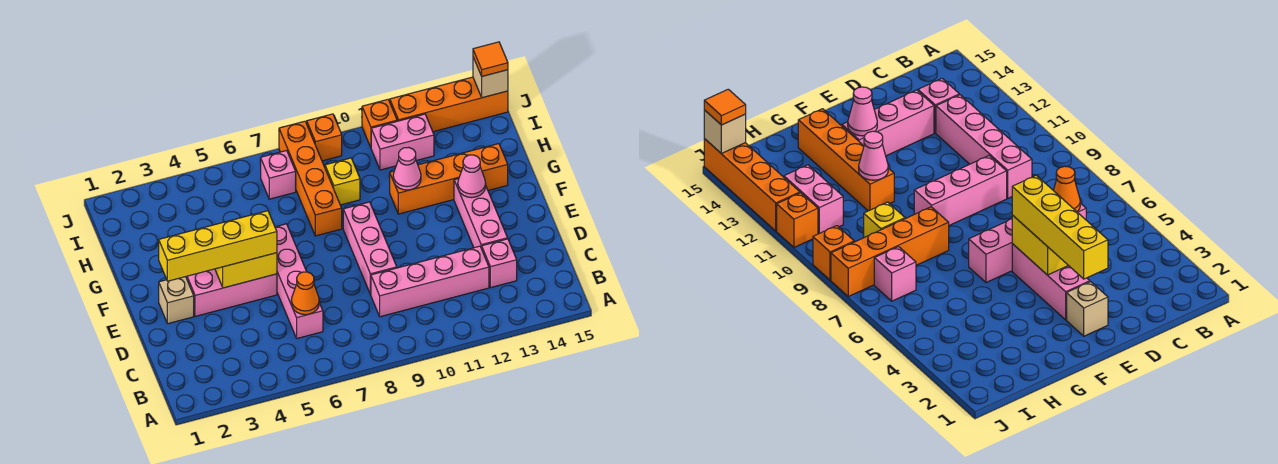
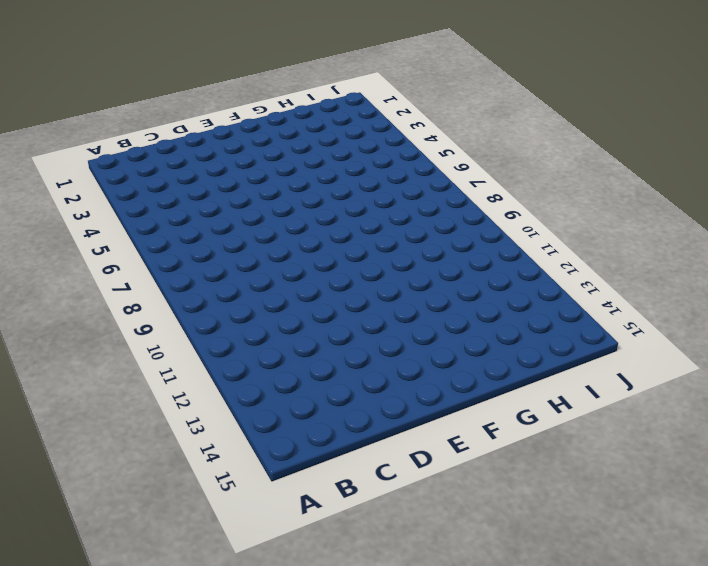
none -> pink brick C6:F6 level 1
none -> pink brick C9:C12 level 1
none -> pink brick C13 level 1

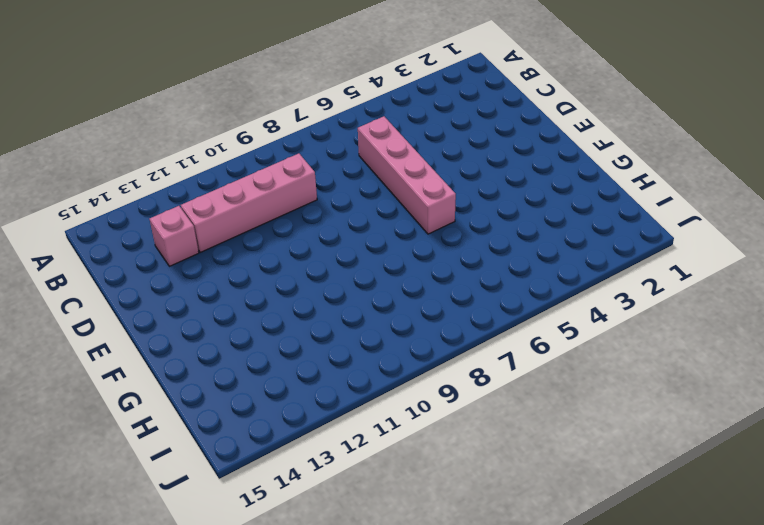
none -> pink brick D9:F9 level 1
none -> pink brick D13:F13 level 1
none -> tan brick E2 level 1

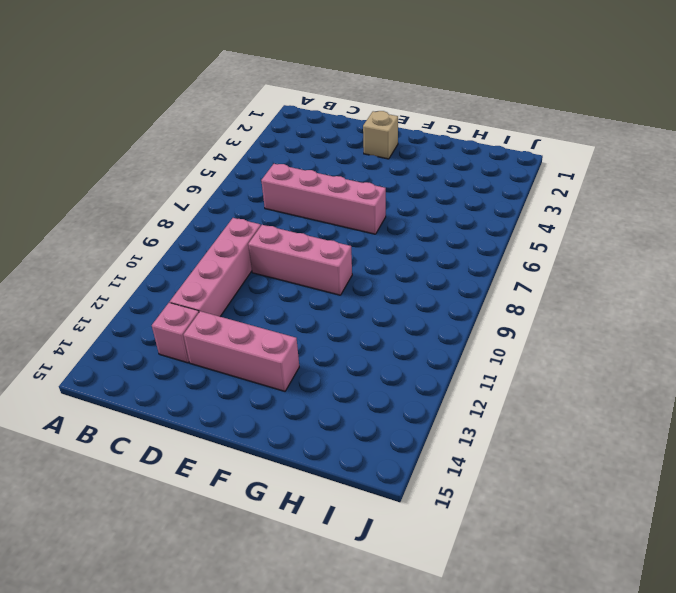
none -> pink brick E3:E5 level 1
none -> orange brick G8:J8 level 1
none -> orange brick G11:G14 level 1

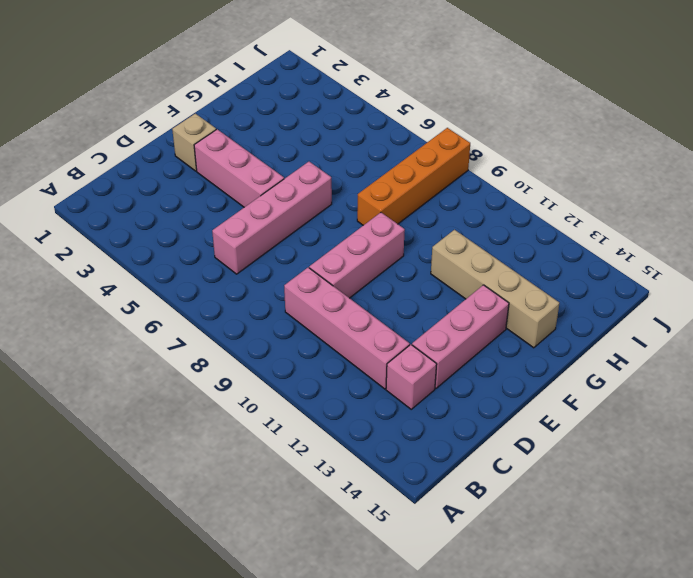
tan brick G11:G14 level 1 -> orange brick G11:G14 level 1
none -> yellow brick H9 level 1
none -> pink brick I7 level 1
none -> pink brick I11:I12 level 1

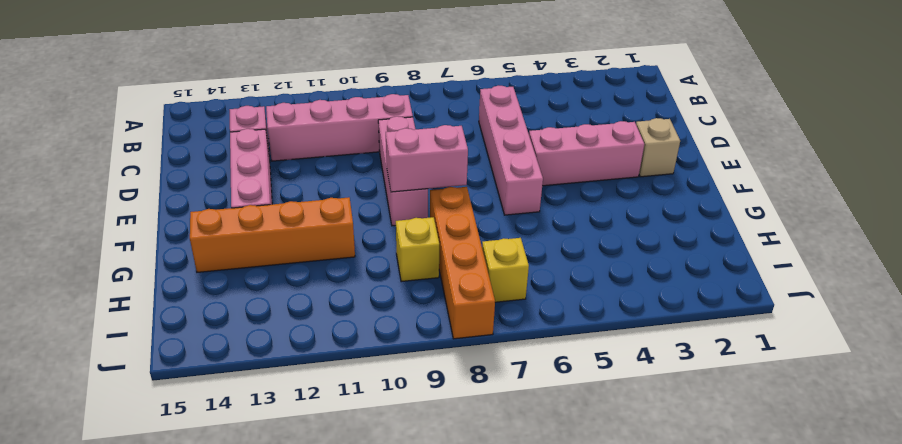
pink brick F8:F9 level 2 -> pink brick I11:I12 level 1
yellow brick I7 level 1 -> pink brick I7 level 1
none -> orange brick J9 level 1
none -> orange brick J11 level 1
none -> orange brick J12:J15 level 1

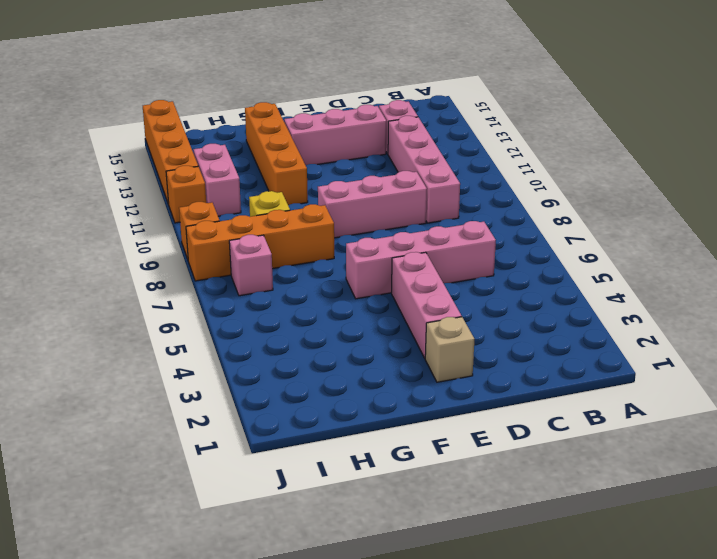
none -> orange cone C6 level 2
none -> yellow brick E4:E5 level 2
none -> pink cone F13 level 2

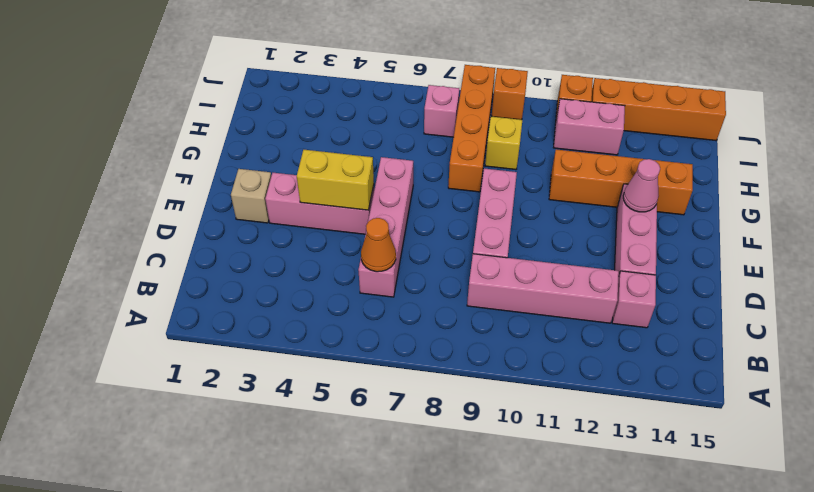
none -> pink cone G11 level 2
none -> tan brick J15 level 2
none -> yellow brick E2:E5 level 3

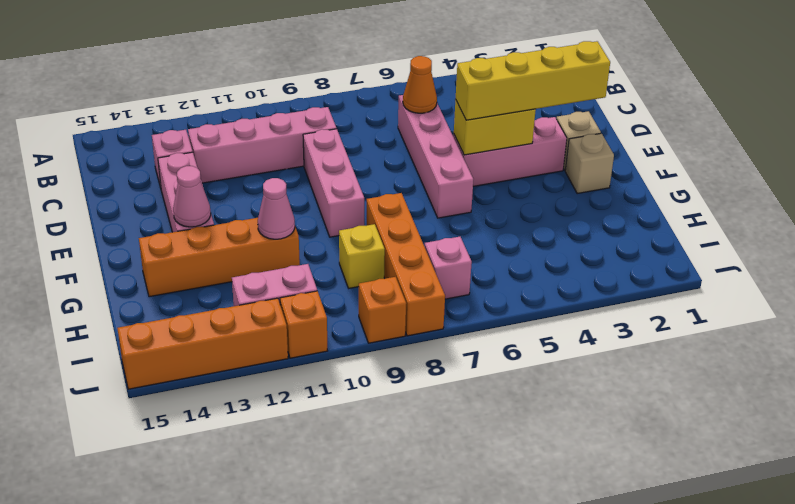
tan brick F2 level 1 -> tan brick J15 level 2
none -> orange tile J15 level 3

